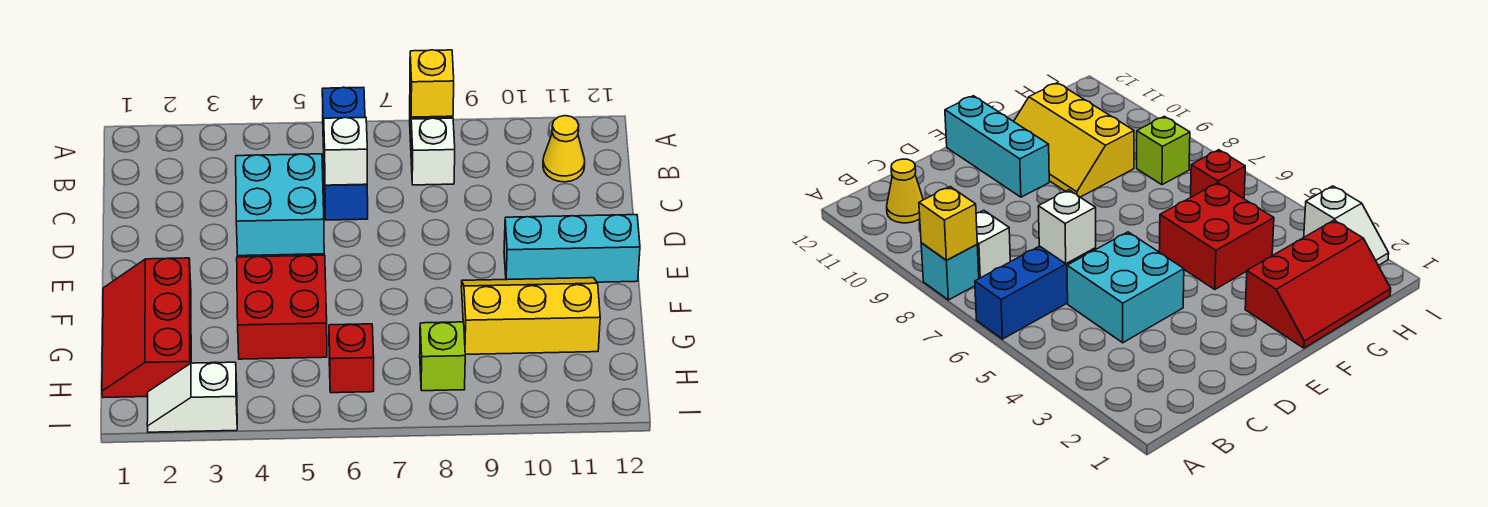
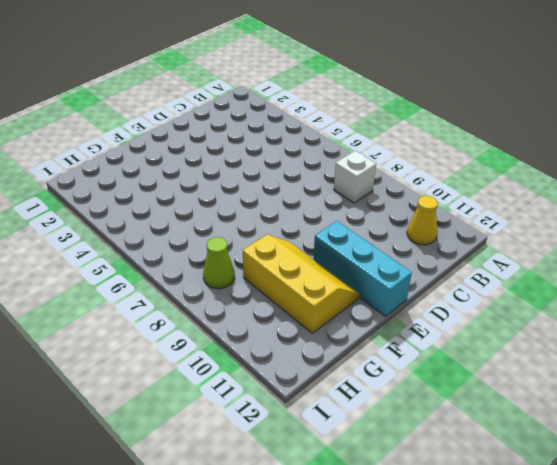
lime cone H8 level 1 -> lime brick H8 level 1
none -> blue brick A6:C6 level 1
none -> cyan brick A8 level 1
none -> cyan brick C4:D5 level 1

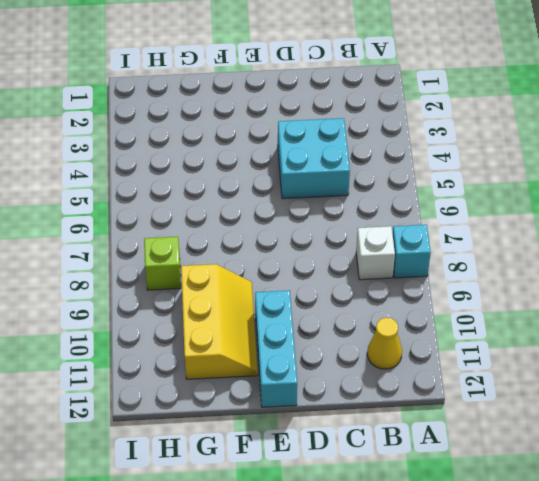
none -> blue brick A6:C6 level 1
none -> red slope F1:H2 level 1 top 2
none -> red brick F4:G5 level 1

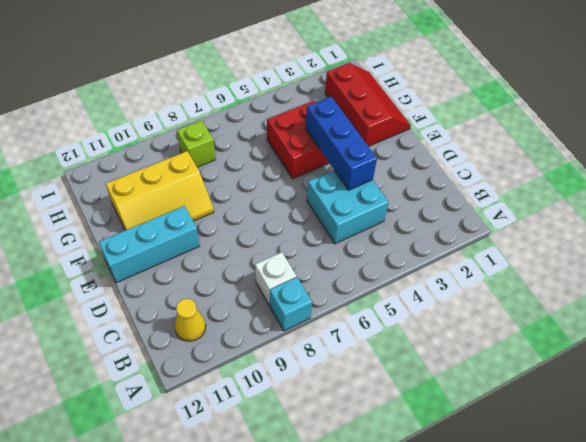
blue brick D4:F4 level 2 -> blue brick A6:C6 level 1
none -> red brick H6 level 1
none -> white slope I2:I3 level 1 top 3
none -> yellow brick A8 level 2

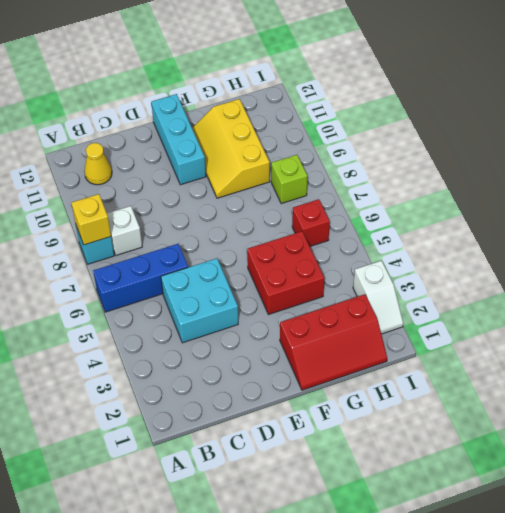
none -> white brick C6 level 2

